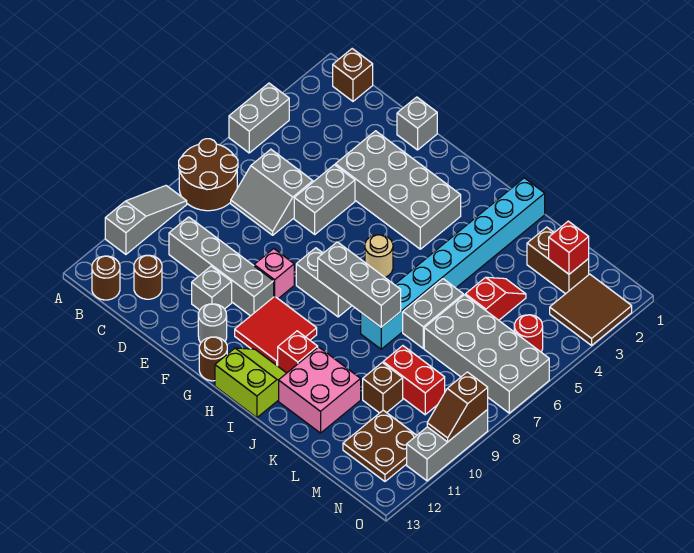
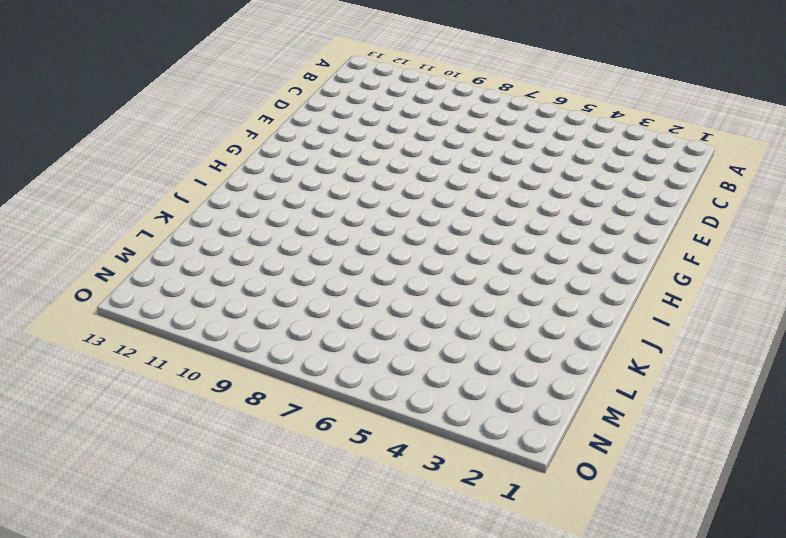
none -> grey brick A4:A5 level 1
none -> brown round brick A7:B8 level 1
none -> grey slope A9:A11 level 1 top 11
none -> brown brick B1 level 1

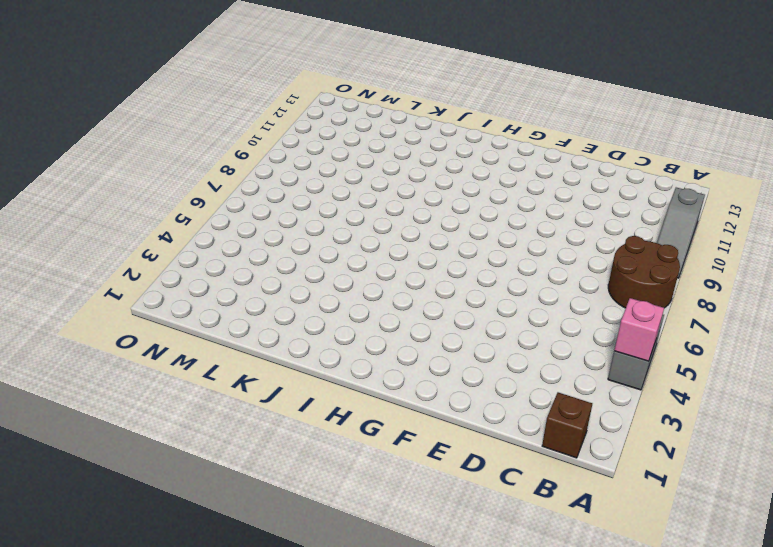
pink brick A4 level 2 -> pink brick F9 level 1
none -> brown round brick B13 level 1
none -> grey slope C6:D7 level 1 top 6
none -> grey brick C10:F10 level 1
none -> brown round brick C12 level 1

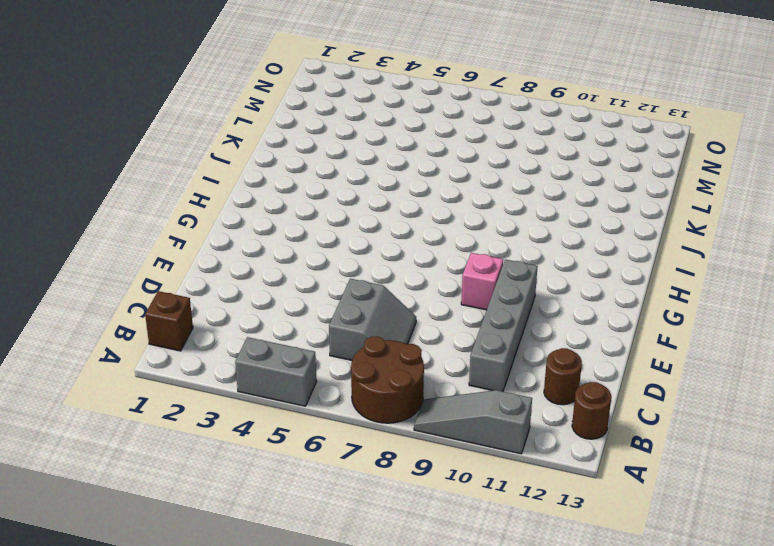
none -> grey brick E1 level 1
none -> grey brick E3:H4 level 1
none -> grey brick E5:E6 level 1
none -> grey brick E11 level 1

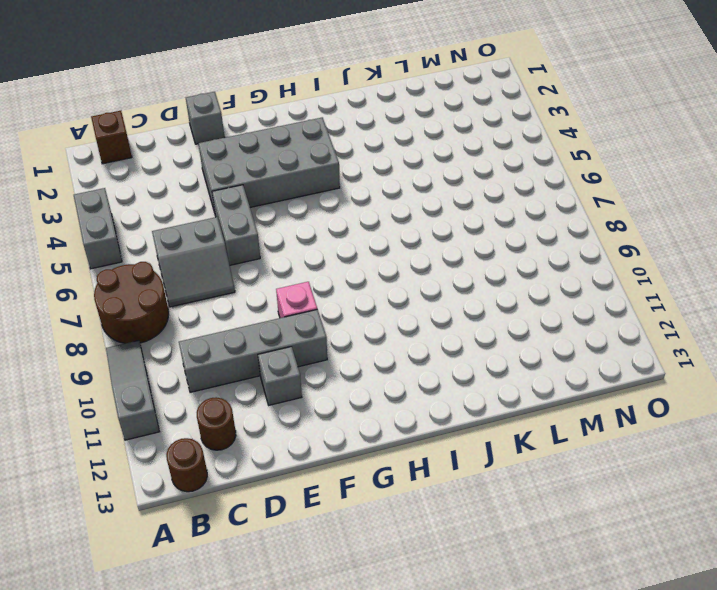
none -> grey round brick F12 level 1
none -> grey brick G8:H8 level 1
none -> red tile G10:H11 level 1
none -> brown round brick G13 level 1

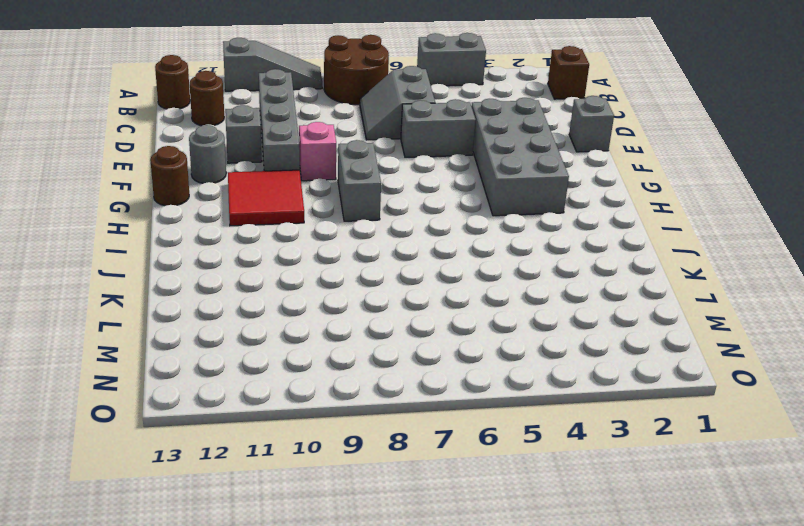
none -> tan round brick H6 level 1
none -> lime slope H12:I13 level 1 top 13
none -> red brick I11 level 1
none -> cyan brick J1:J8 level 1

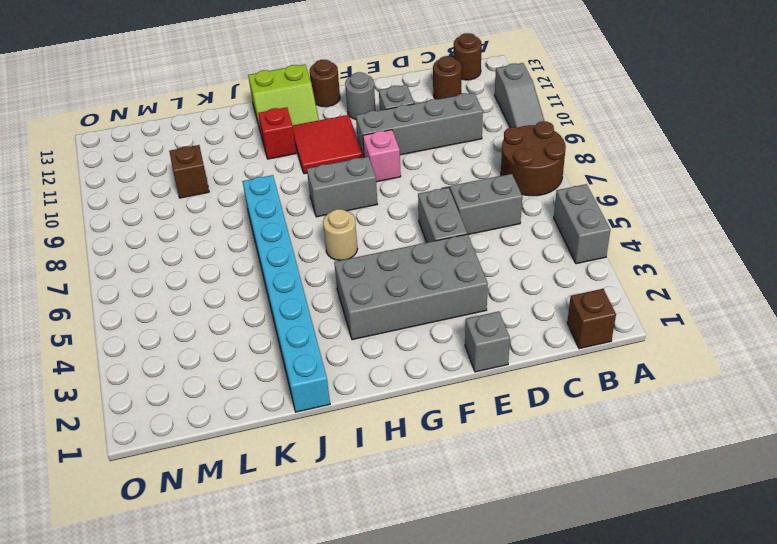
none -> pink brick J11:K12 level 1
none -> grey brick K6:K7 level 1
none -> brown brick L2:M2 level 1
none -> red slope L4:L5 level 1 top 5

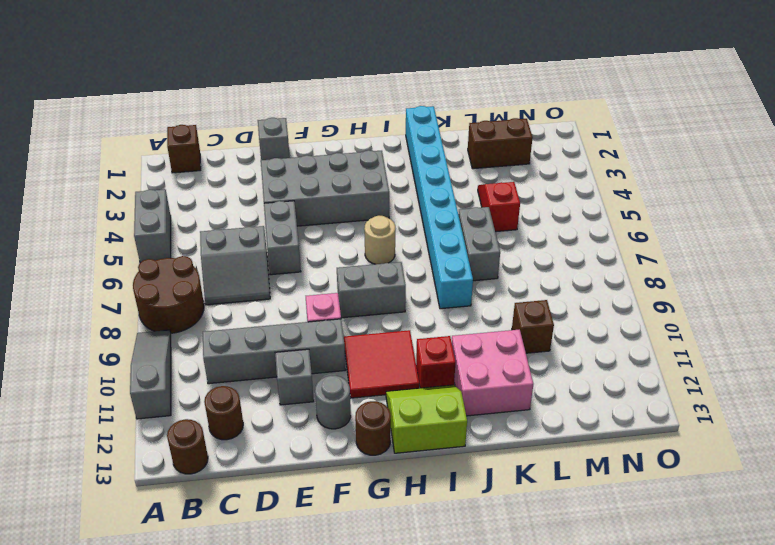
none -> grey brick L6:O7 level 1
none -> red brick L9:M9 level 1
none -> brown plate M11:N12 level 1
none -> brown tile N2:O3 level 1

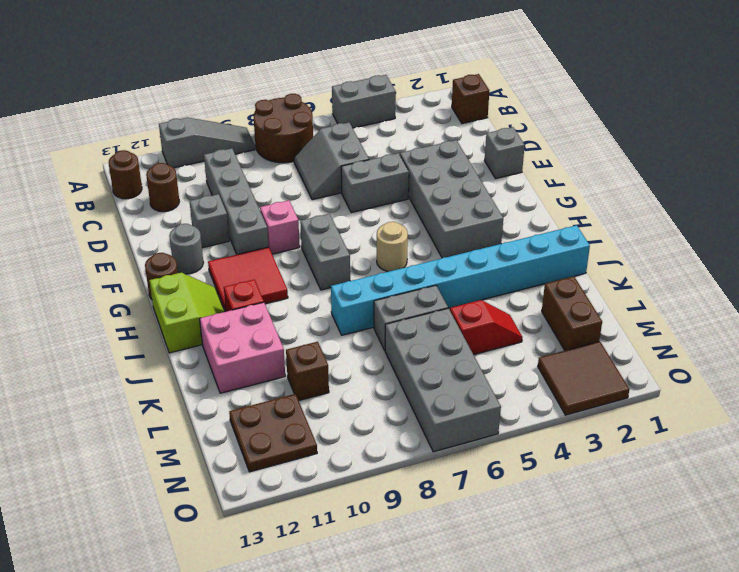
none -> red brick L9:M9 level 1
none -> red round brick N5 level 1
none -> grey brick O9:O11 level 1
none -> grey brick H8:J8 level 2

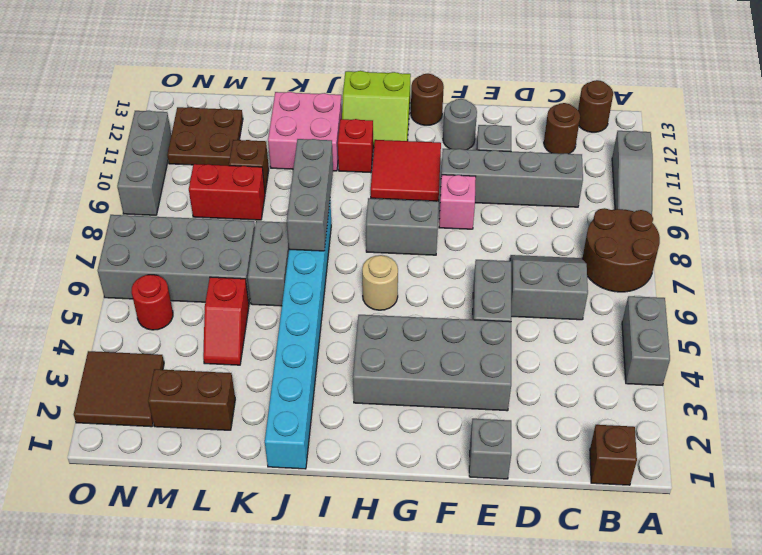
grey brick J7:J9 level 2 -> grey brick H8:J8 level 2
none -> red brick M2 level 2
none -> brown slope O9:O10 level 2 top 9

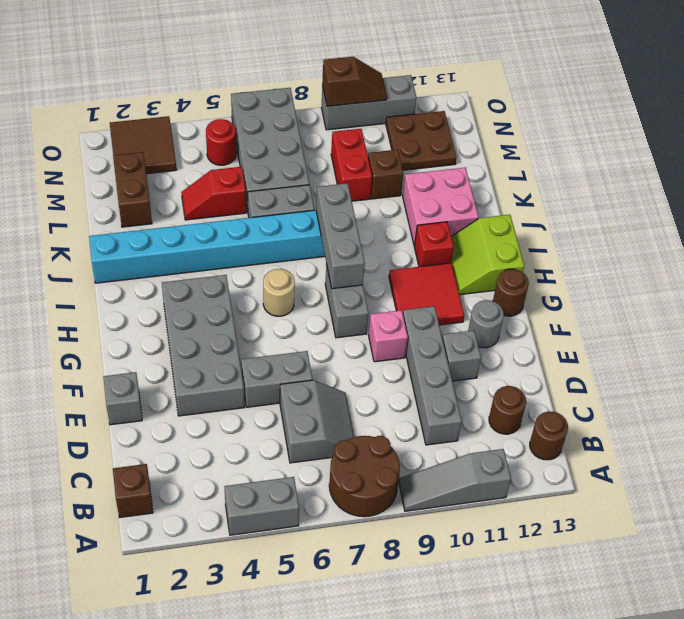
none -> red brick M2 level 2

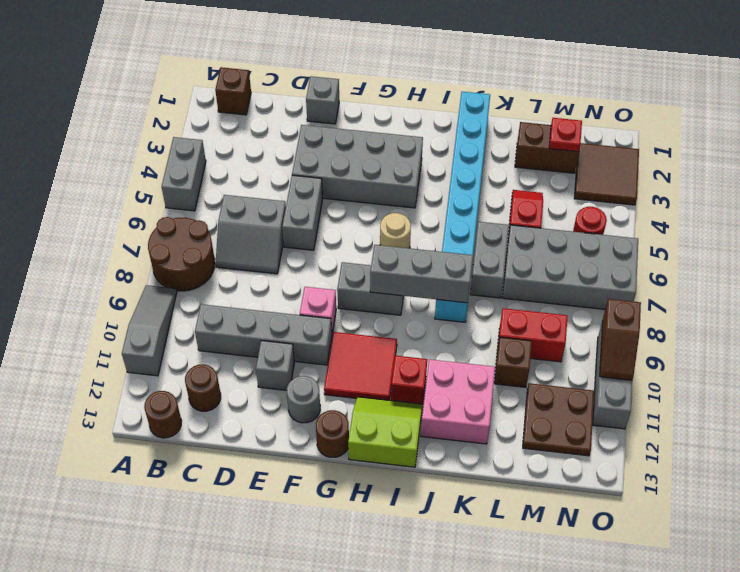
red plate M2 level 2 -> red brick M2 level 2

